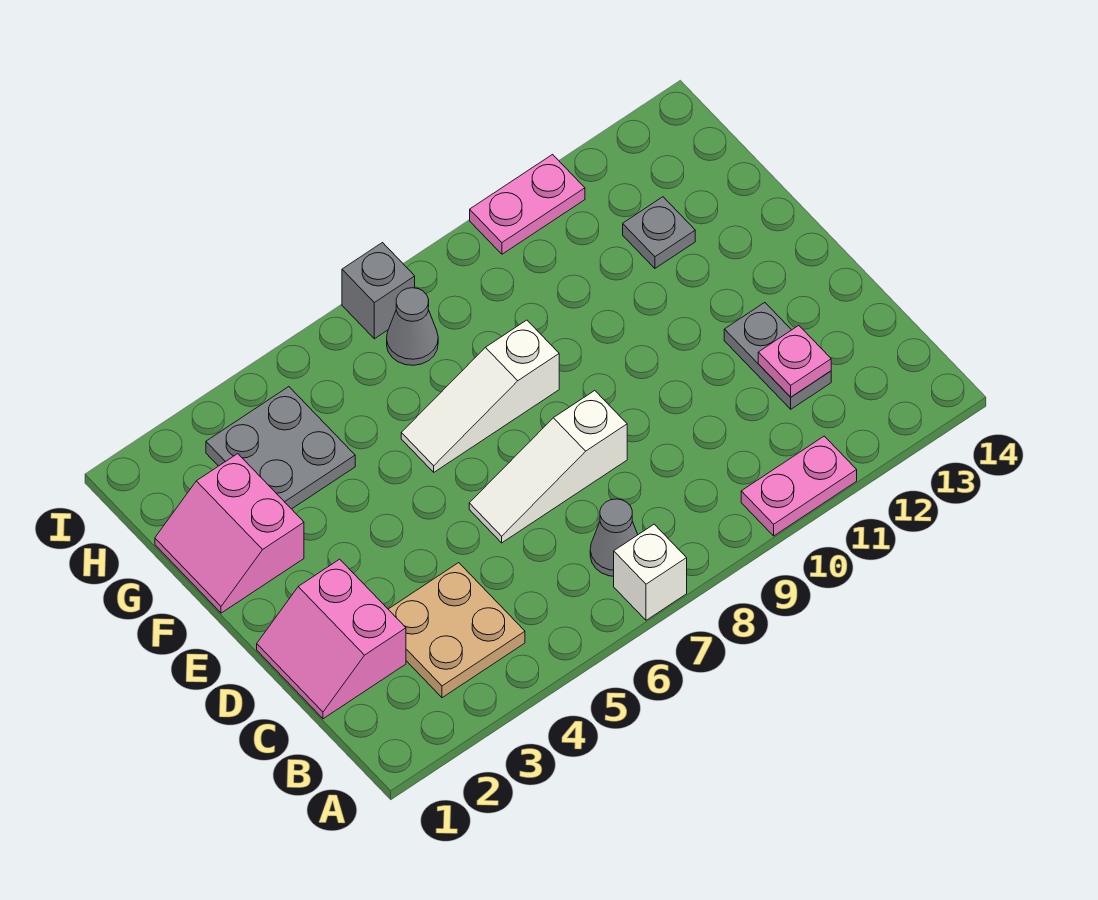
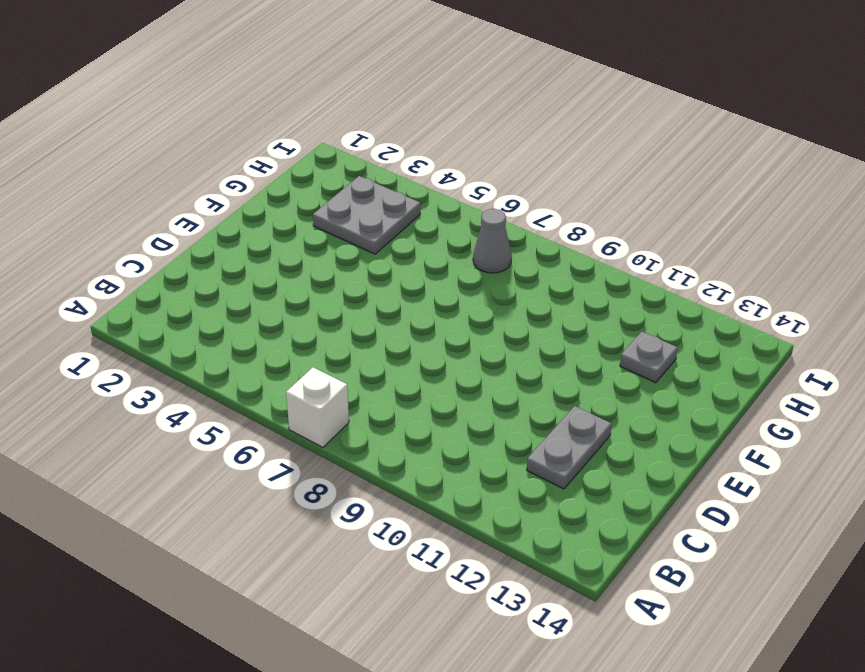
none -> pink plate A10:A11 level 1
none -> tan plate B3:C4 level 1
none -> grey cone B7 level 1

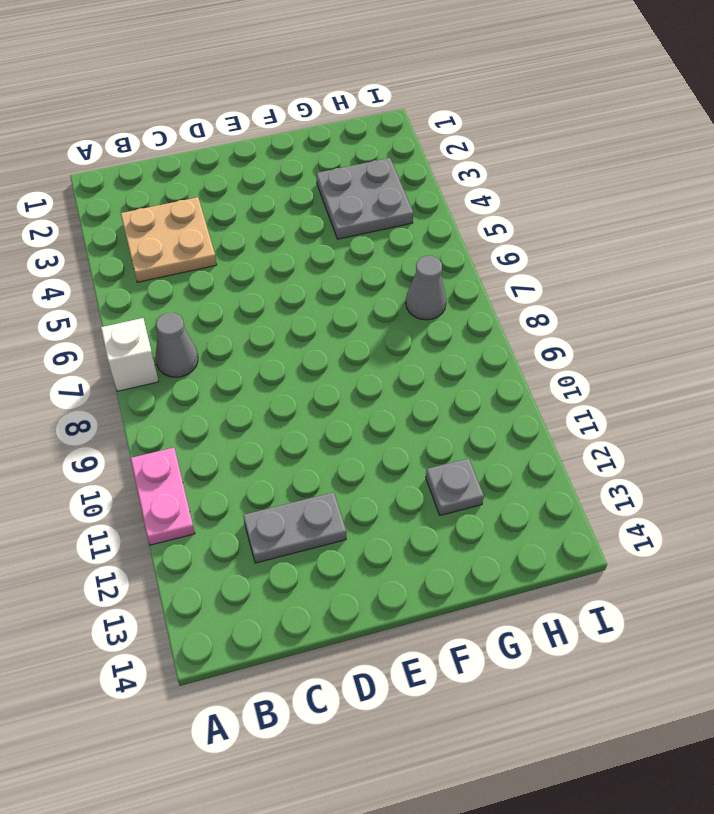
none -> pink slope C1:D2 level 1 top 2
none -> white slope D6:D8 level 1 top 8
none -> pink slope F1:G2 level 1 top 2

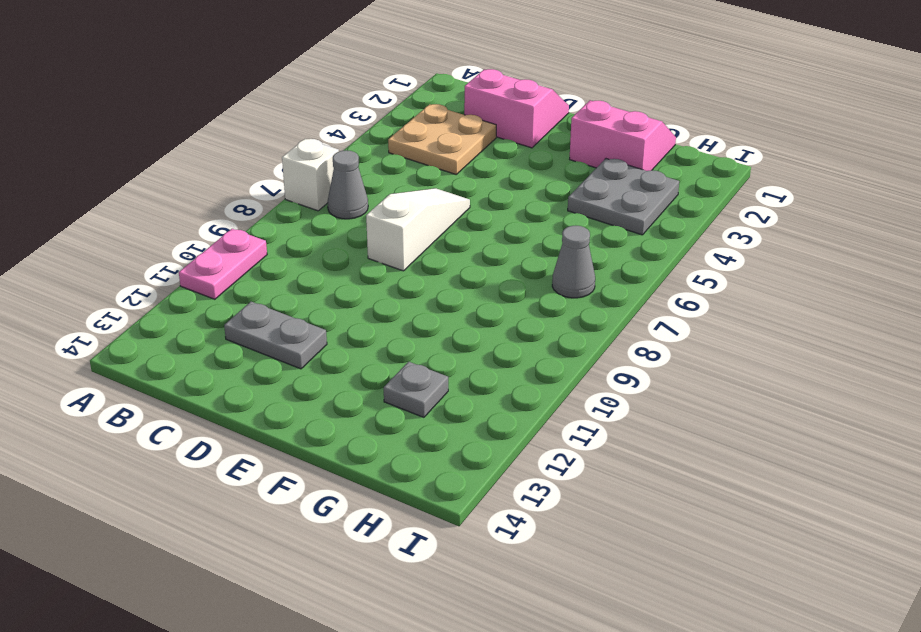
none -> white slope F6:F8 level 1 top 8
none -> grey brick I7 level 1
none -> pink plate I10:I11 level 1

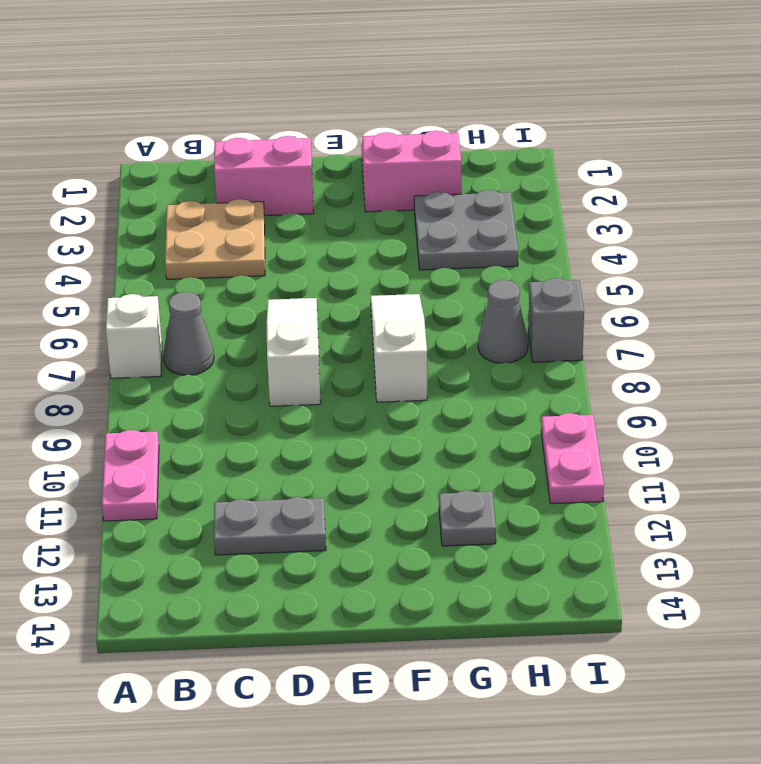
none -> pink plate C12 level 2

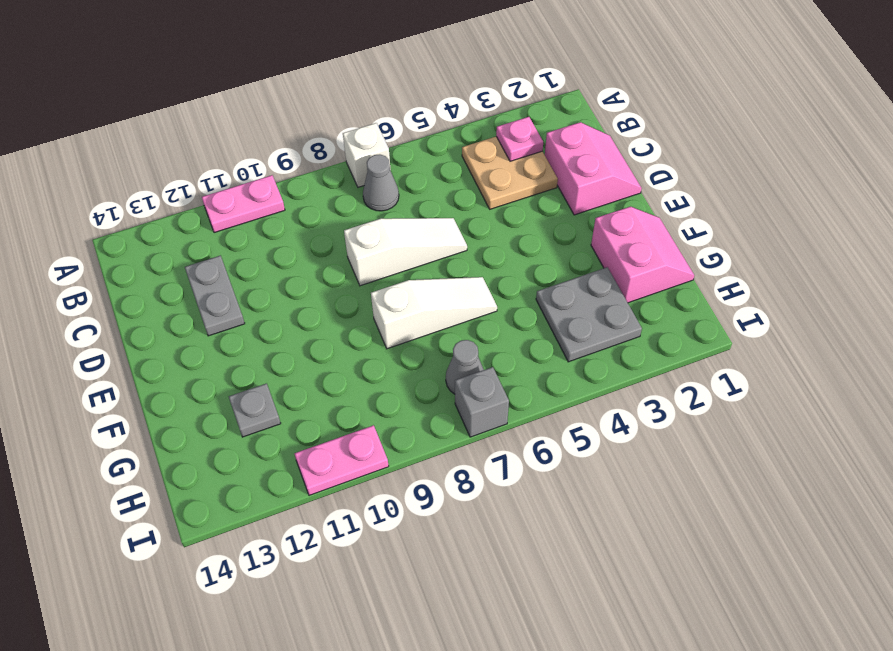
pink plate B3 level 2 -> pink plate C12 level 2

